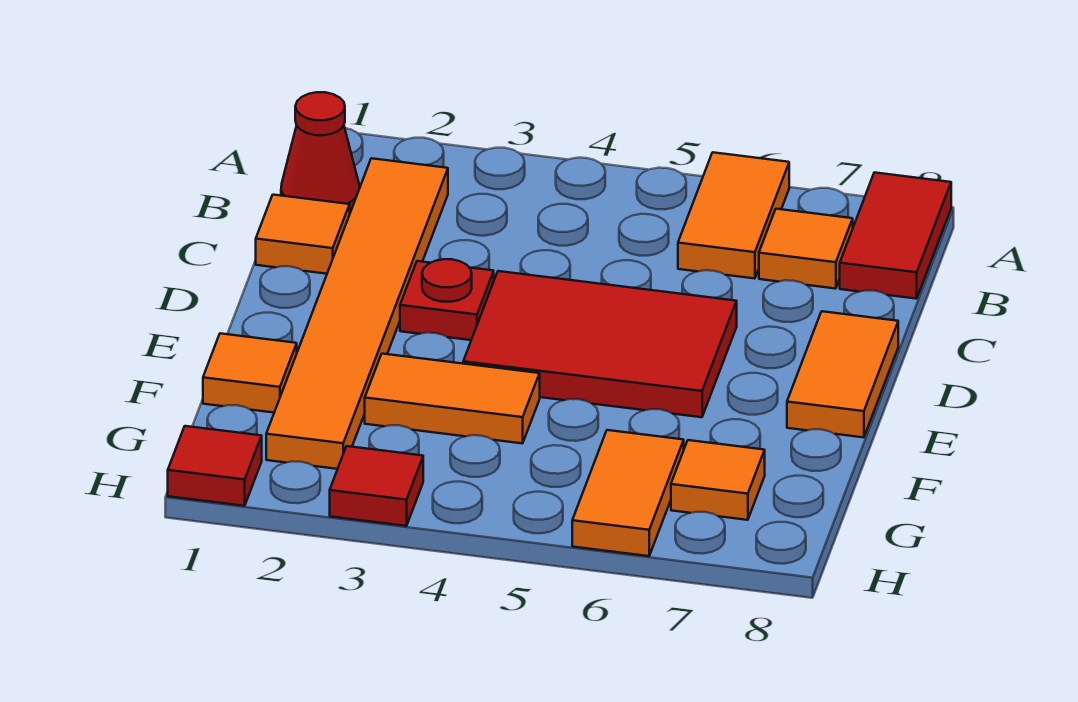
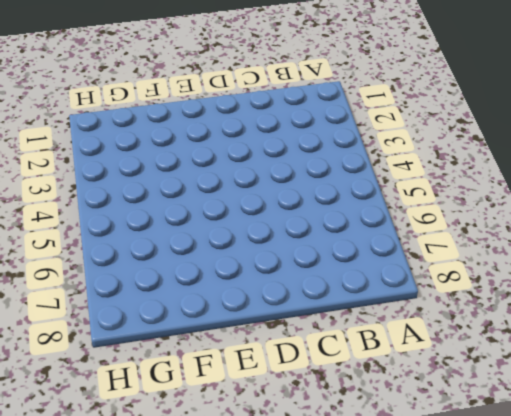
none -> orange tile A6:B6 level 1
none -> red tile A8:B8 level 1
none -> red cone B1 level 1

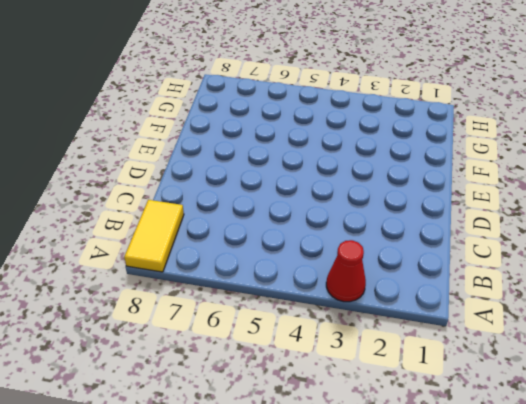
red cone A3 level 1 -> red cone B1 level 1
yellow tile A8:B8 level 1 -> red tile A8:B8 level 1
none -> orange tile A6:B6 level 1
none -> orange tile B2:G2 level 1
none -> orange tile B7 level 1

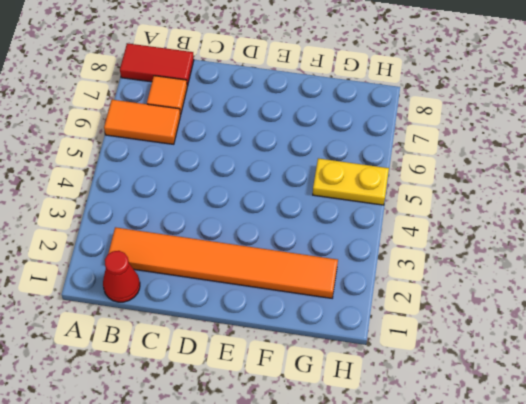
yellow plate G5:H5 level 1 -> none
none -> orange tile C1 level 1
none -> red plate D3 level 1
none -> red tile D4:E6 level 1

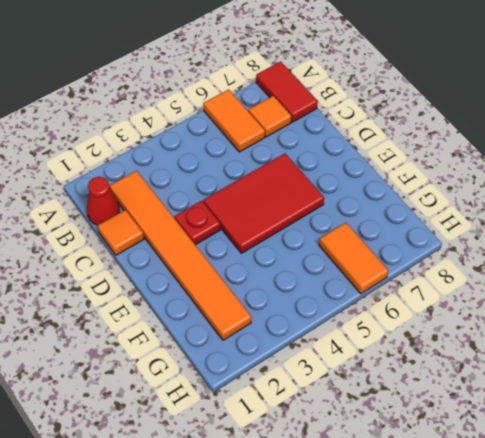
none -> orange tile D8:E8 level 1
none -> orange tile F1 level 1
none -> orange tile F3:F4 level 1

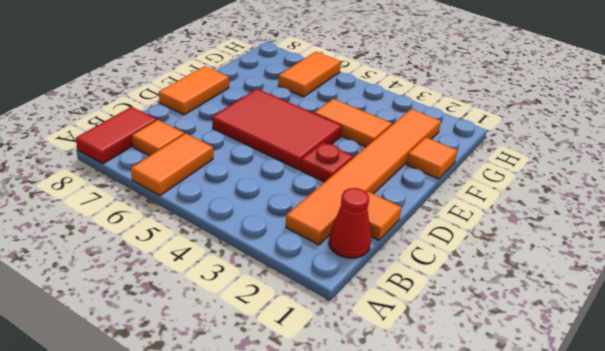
none -> orange tile G7 level 1
none -> red tile H1 level 1
none -> red tile H3 level 1

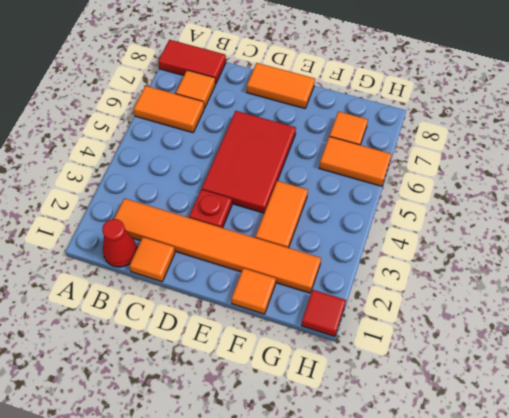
none -> red tile H3 level 1

